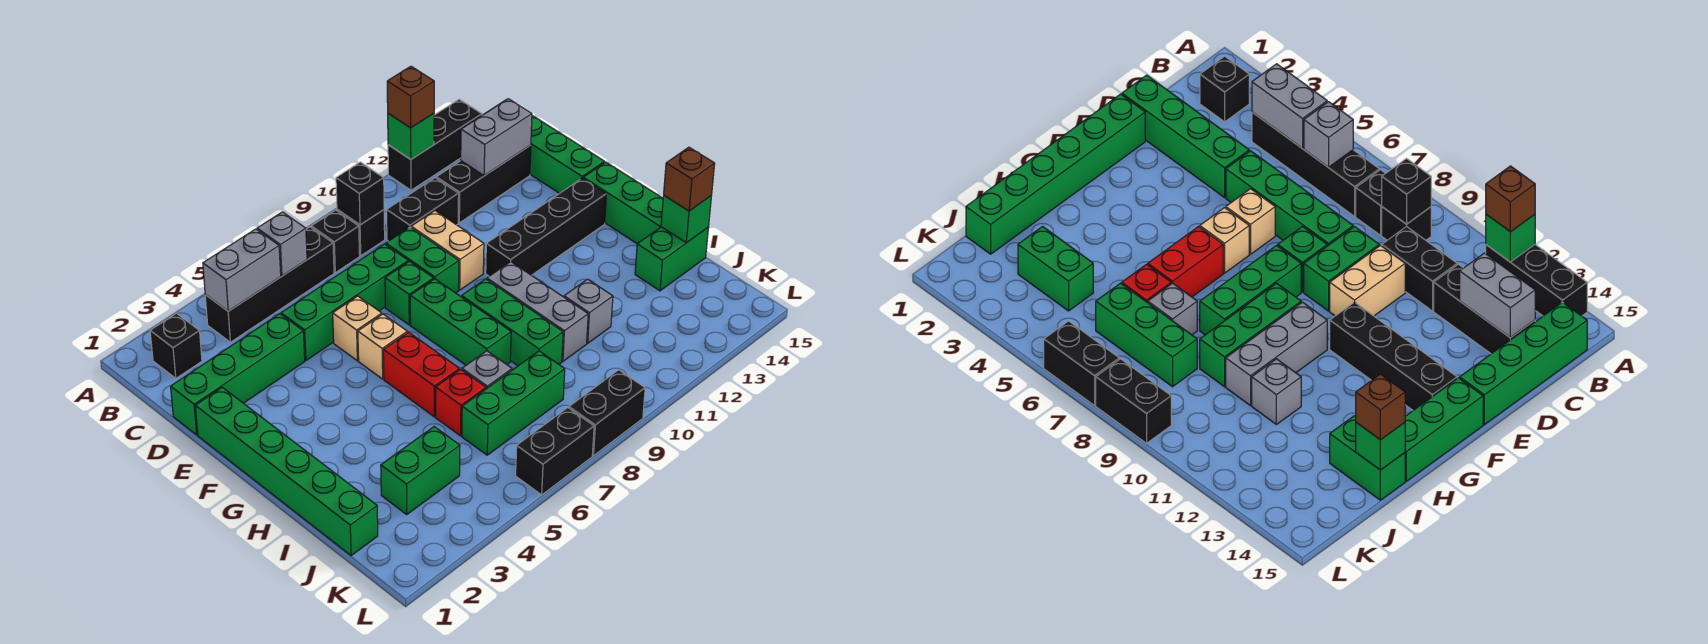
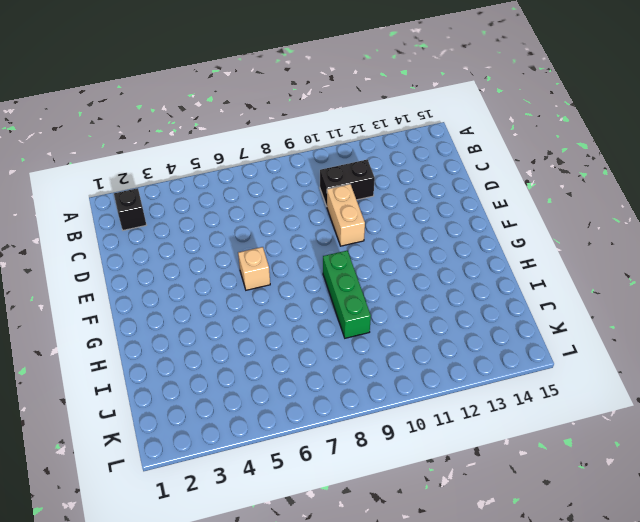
none -> black brick A12:A14 level 1
none -> black brick B4:B7 level 1
none -> black brick B8 level 1
none -> black brick B9 level 1

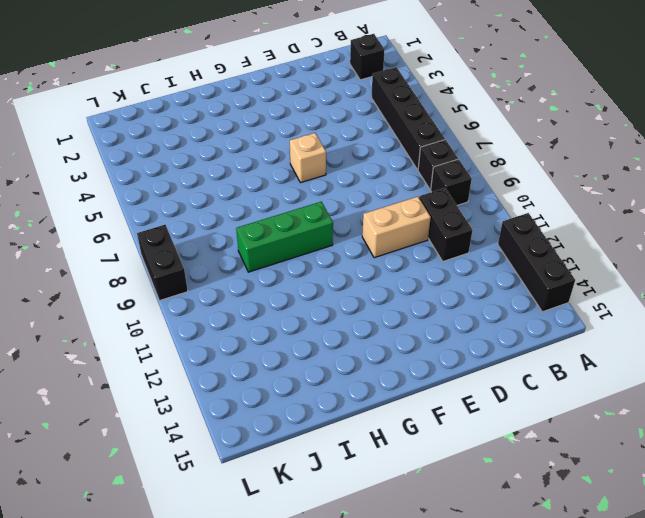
none -> green brick B15:E15 level 1
none -> black brick C12:C14 level 1
none -> green brick D1:D4 level 1
none -> green brick D5:D8 level 1

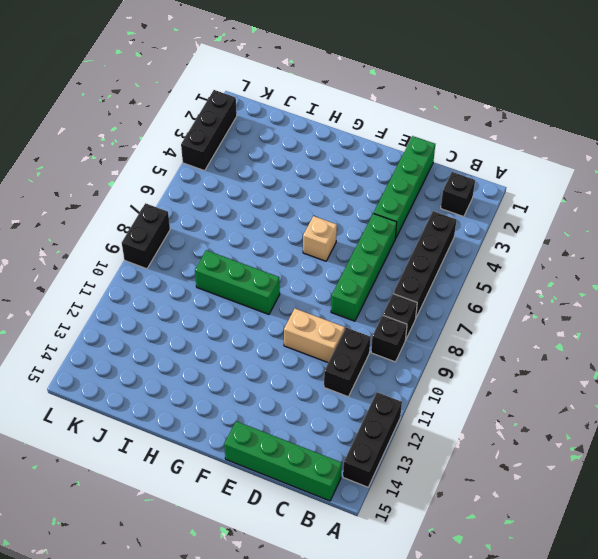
black brick L2:L4 level 1 -> black brick C12:C14 level 1
none -> green brick D9:E9 level 1
none -> green brick E1:J1 level 1
none -> tan brick E6 level 1
none -> green brick E8 level 1

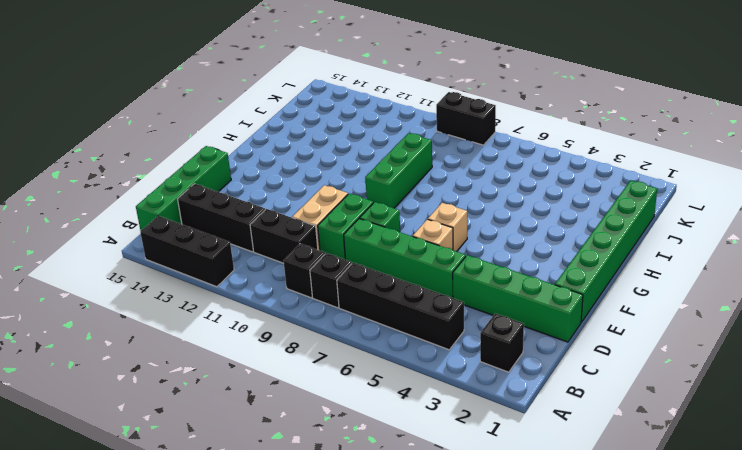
none -> green brick F8:H8 level 1
none -> black brick F11:F14 level 1
none -> green brick F15:H15 level 1
none -> red brick G6:H6 level 1

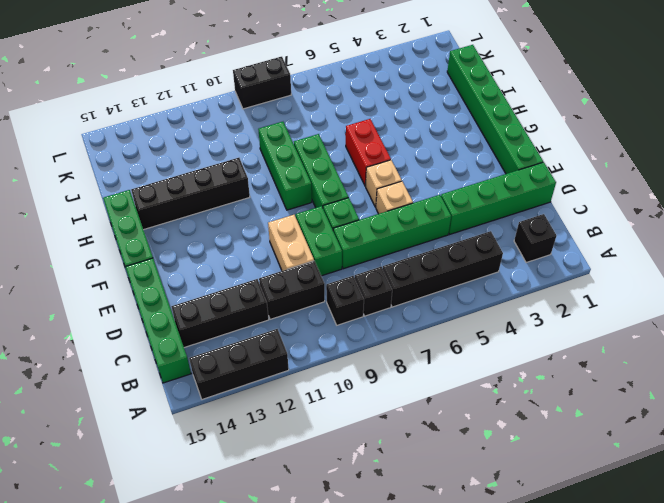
black brick H11:H14 level 1 -> black brick F11:F14 level 1
none -> grey brick G10:I10 level 1
none -> red brick I6 level 1
none -> grey brick I7 level 1
none -> grey brick I11 level 1

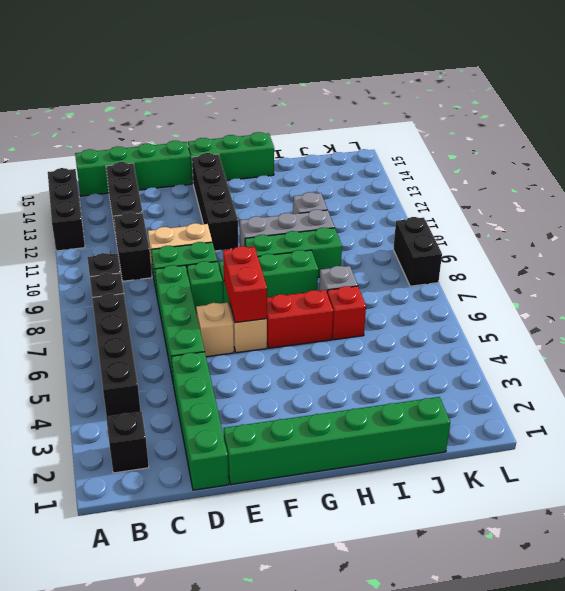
red brick F6:F7 level 2 -> none
none -> green brick I14:I15 level 1
none -> green brick J3:J4 level 1
none -> green brick J6:J8 level 1
none -> black brick L6:L7 level 1

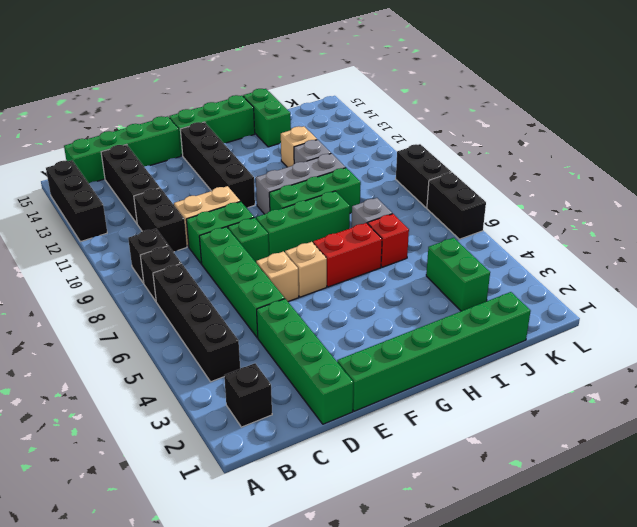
tan brick I12 level 1 -> none
none -> green brick J6:J8 level 1
none -> green brick A12 level 2
none -> grey brick B4:B5 level 2
none -> grey brick B6 level 2

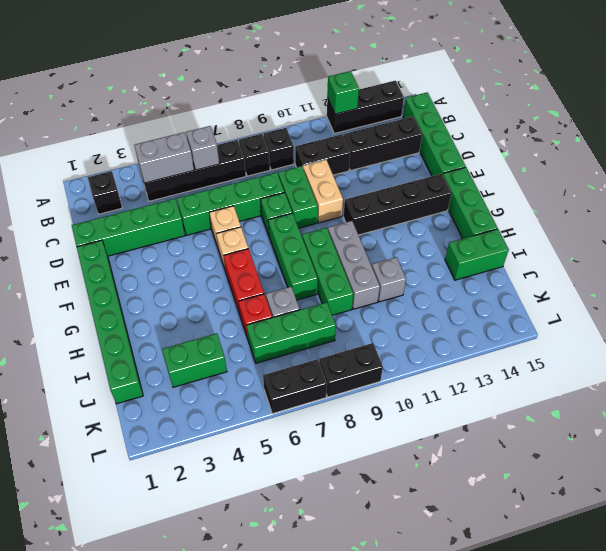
none -> black brick B9 level 2
none -> grey brick C13:C14 level 2
none -> green brick I15 level 2
none -> brown brick A12 level 3

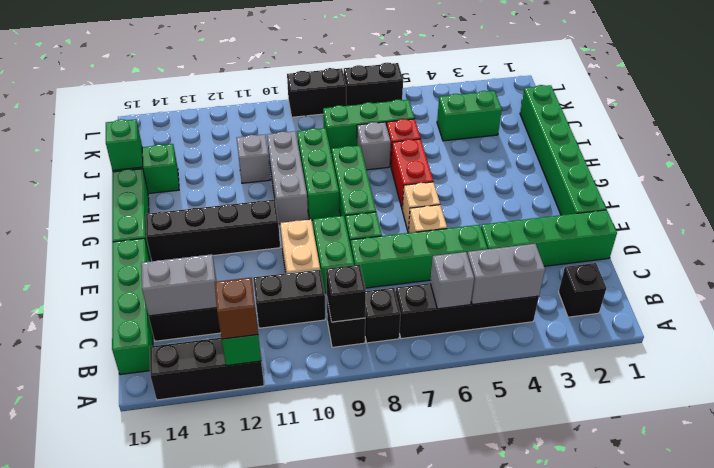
none -> brown brick I15 level 3

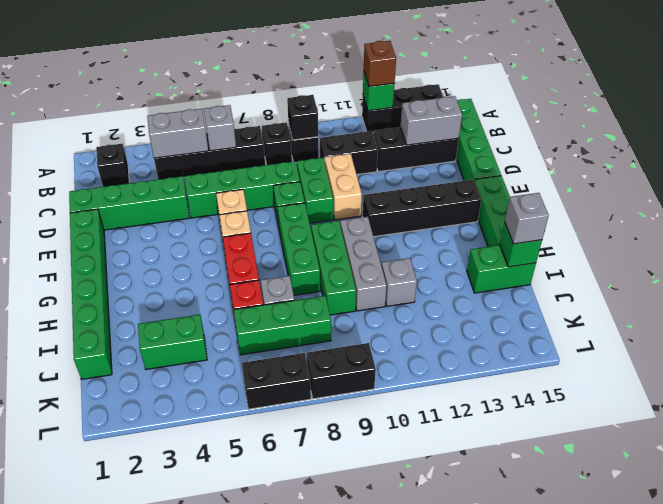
grey brick I15 level 3 -> brown brick I15 level 3

